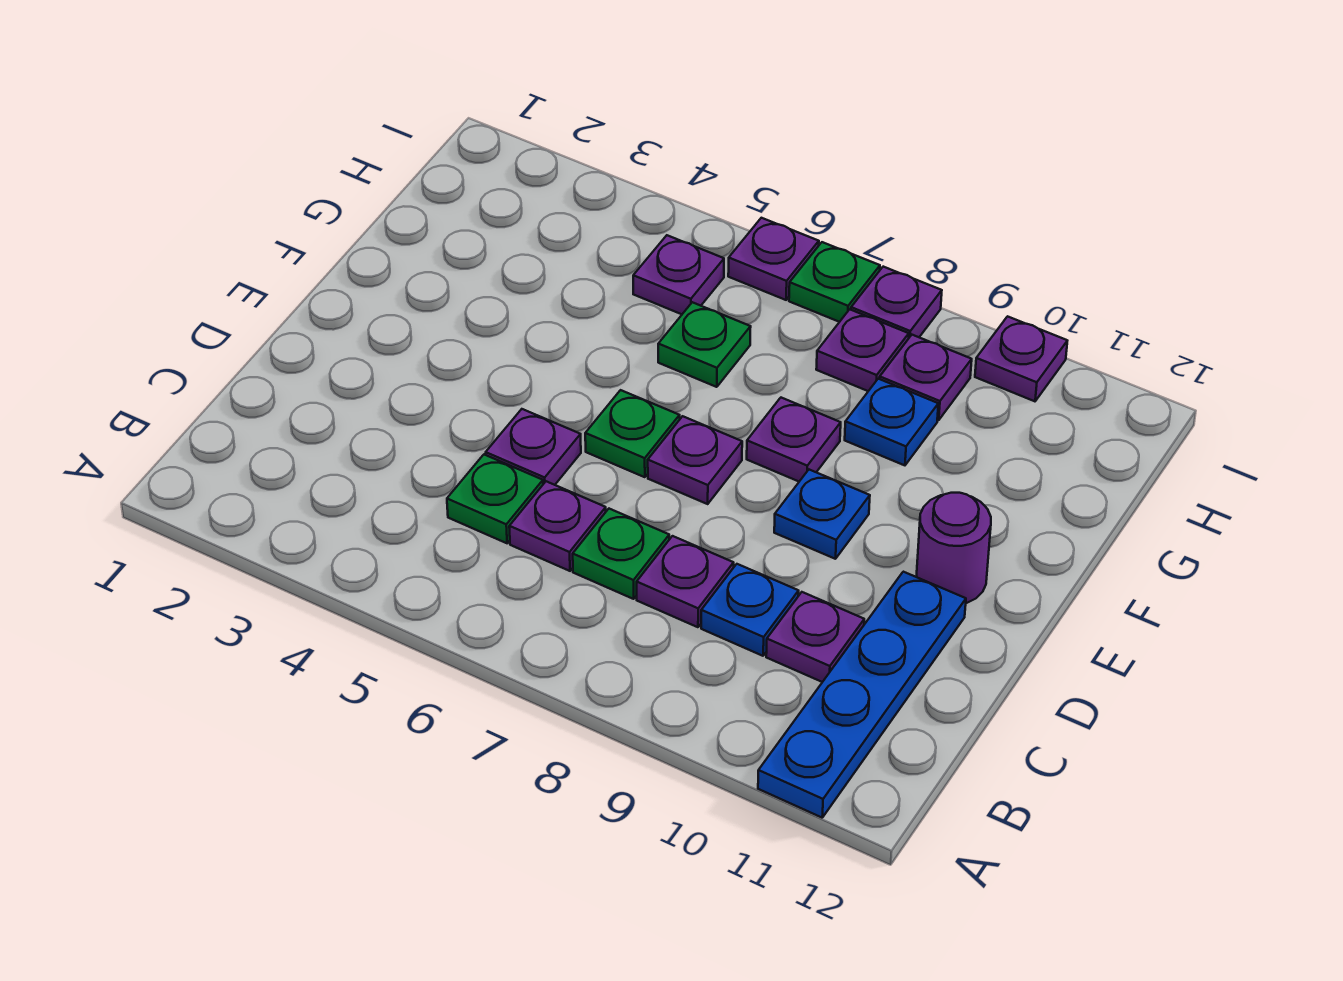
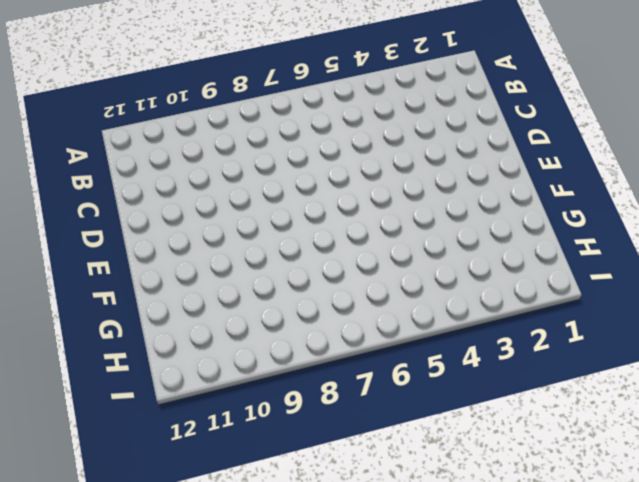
none -> blue plate A11:D11 level 1
none -> green plate C5 level 1
none -> purple plate C6 level 1

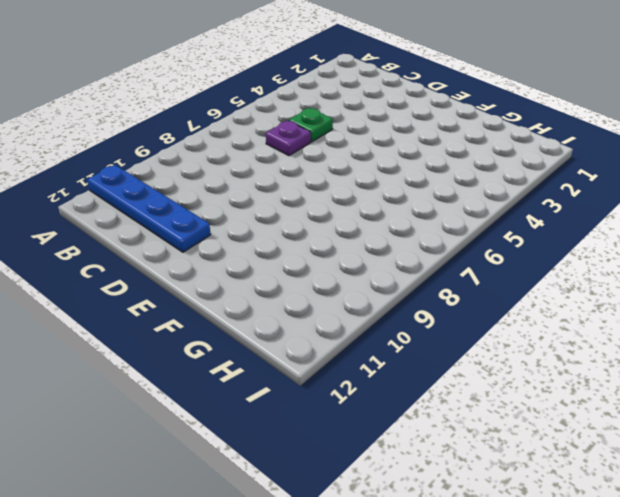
none -> green plate C7 level 1
none -> purple plate C8 level 1
none -> blue plate C9 level 1

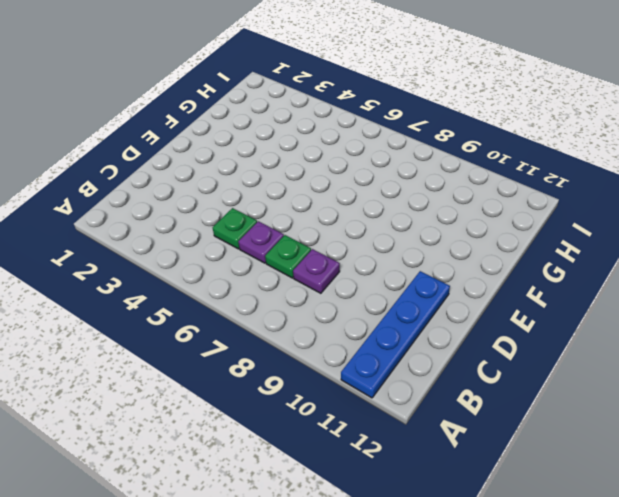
none -> blue plate C9 level 1
none -> purple plate C10 level 1
none -> purple plate D5 level 1

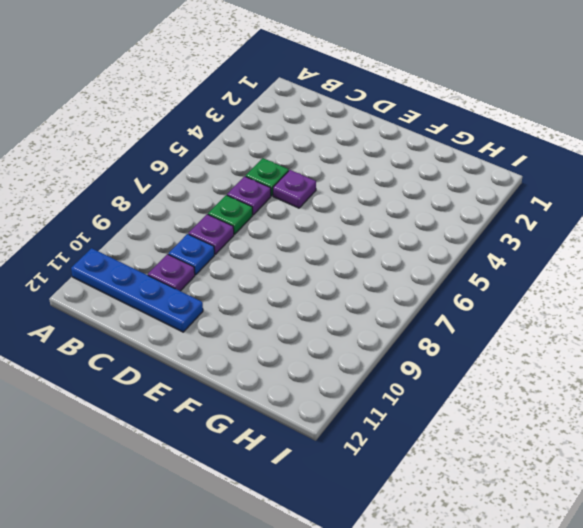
none -> green plate E6 level 1
none -> purple plate E7 level 1
none -> blue plate E9 level 1

